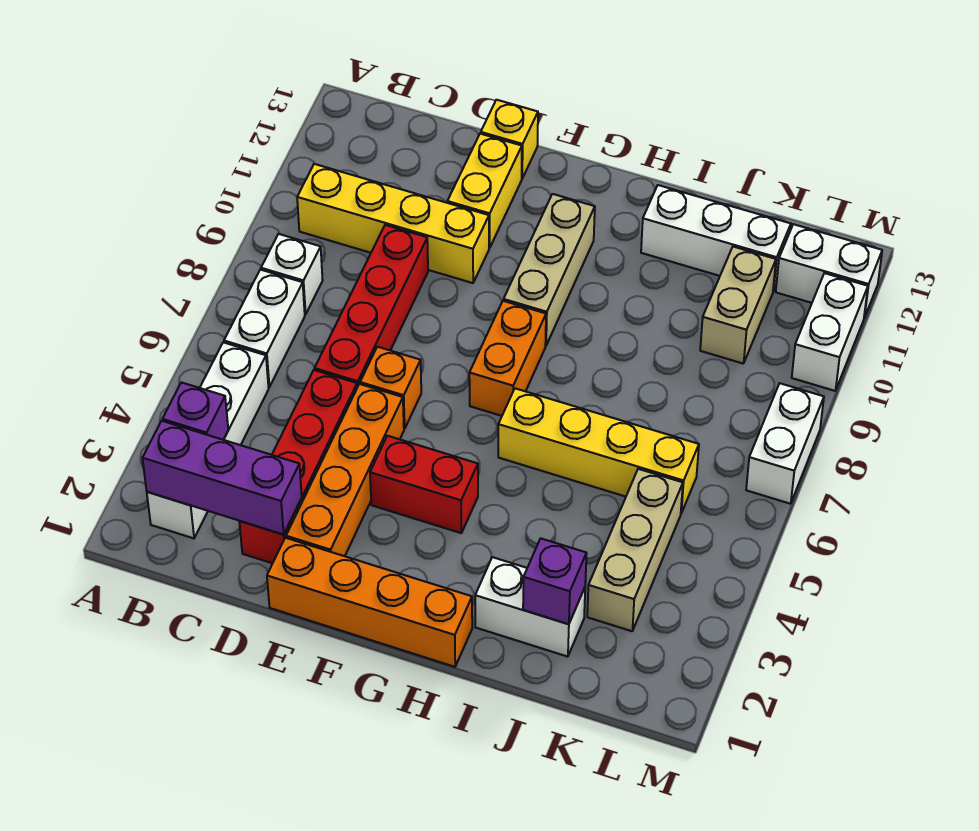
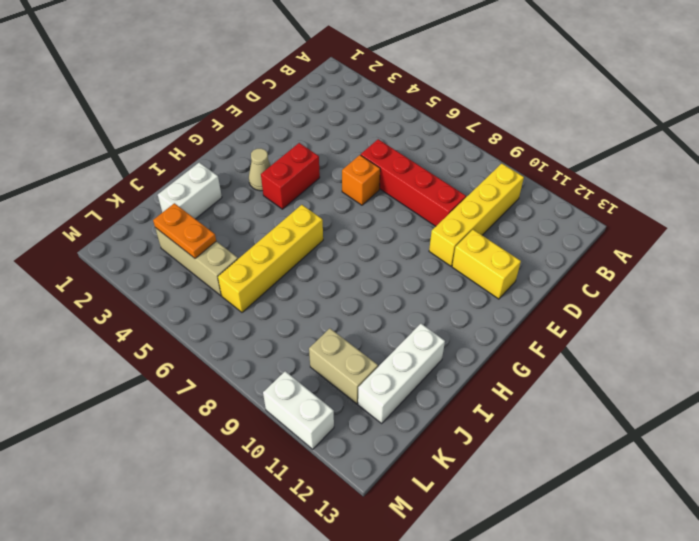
tan cone G3 level 1 -> none
orange plate K3:K4 level 2 -> none
none -> white brick B2:B5 level 1
none -> white brick B6:B7 level 1
none -> white brick B8 level 1

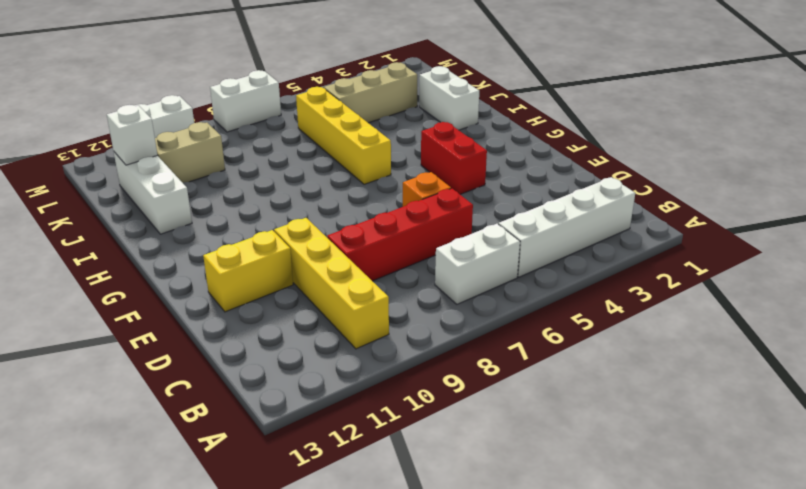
white brick K12 level 2 -> white brick B8 level 1
none -> red brick D2:D5 level 1
none -> orange brick E1:H1 level 1
none -> orange brick E2:E5 level 1

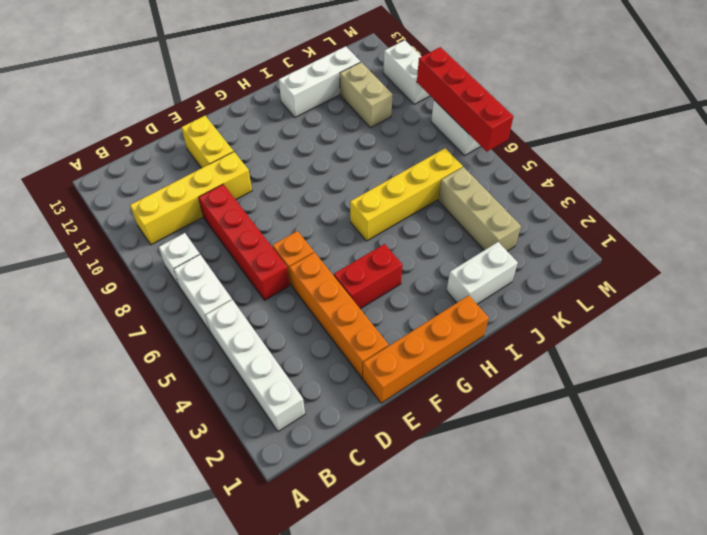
red brick M6:M9 level 2 -> red brick D2:D5 level 1
none -> yellow brick E13 level 1
none -> orange brick G7:G8 level 1
none -> tan brick G9:G11 level 1

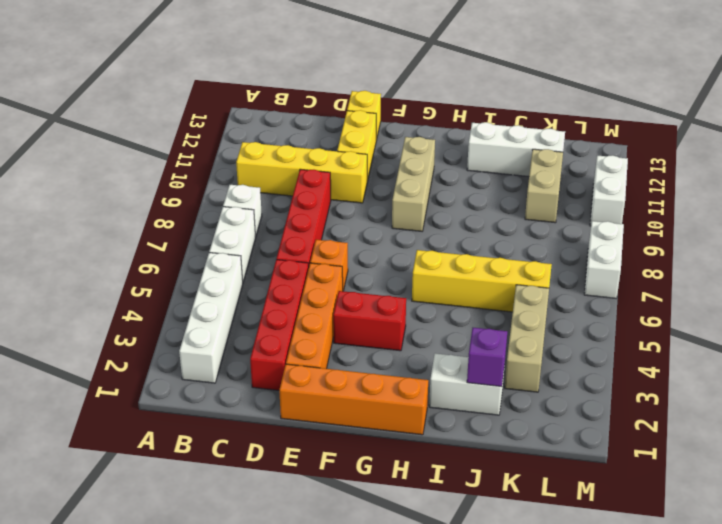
none -> orange brick G7:G8 level 1
none -> white brick L12:M12 level 1
none -> purple brick B2:D2 level 2

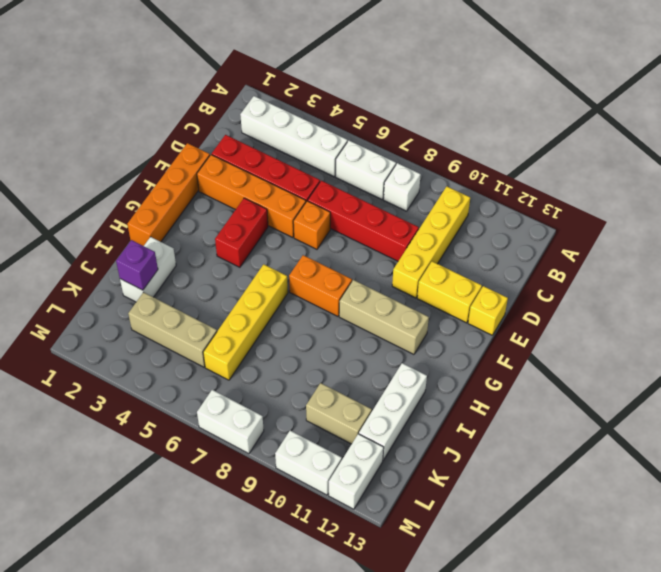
none -> purple brick B2:D2 level 2
none -> purple brick B3 level 2

